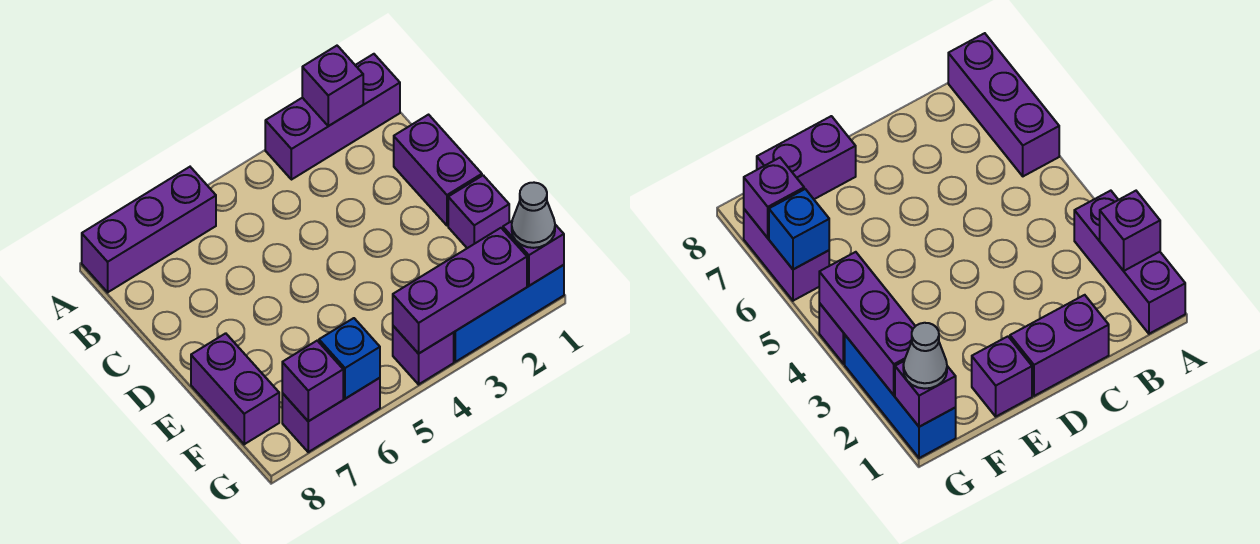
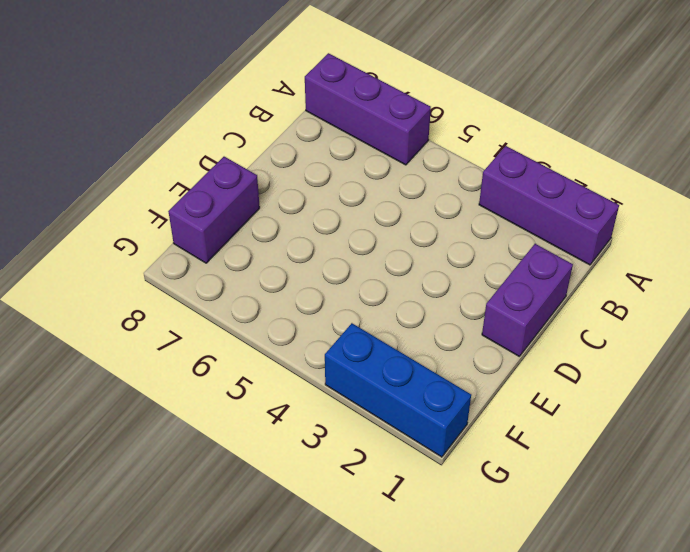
none -> purple brick E1 level 1
none -> purple brick G4 level 1
none -> purple brick G6:G7 level 1

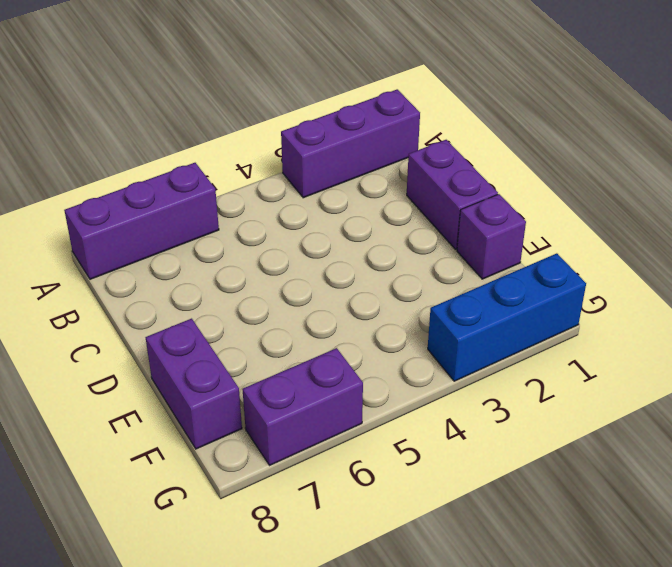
none -> purple brick G4 level 1
none -> purple brick A2 level 2
none -> purple brick G1 level 2

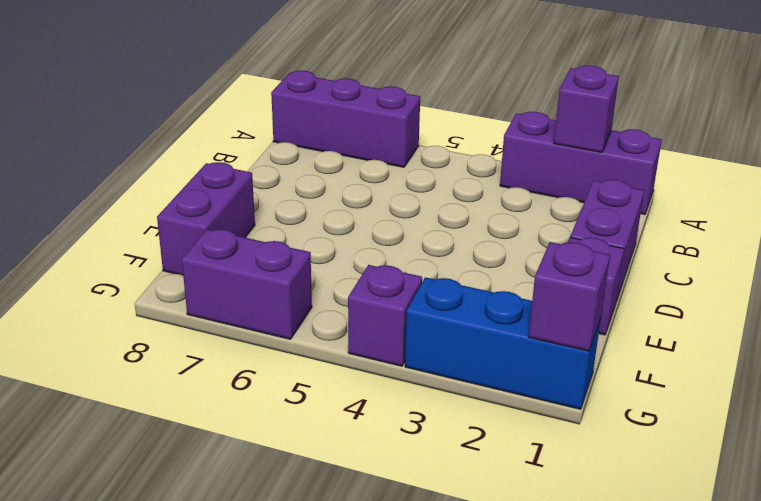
none -> purple brick G2:G4 level 2
none -> blue brick G6 level 2
none -> purple brick G7 level 2

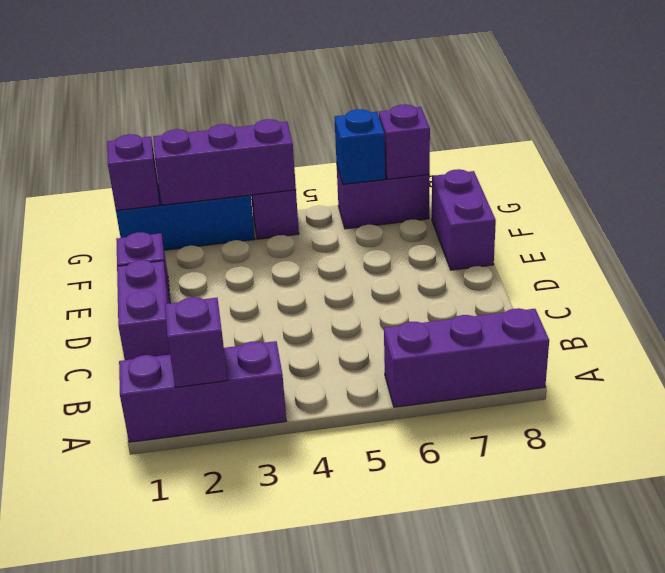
none -> grey cone G1 level 3

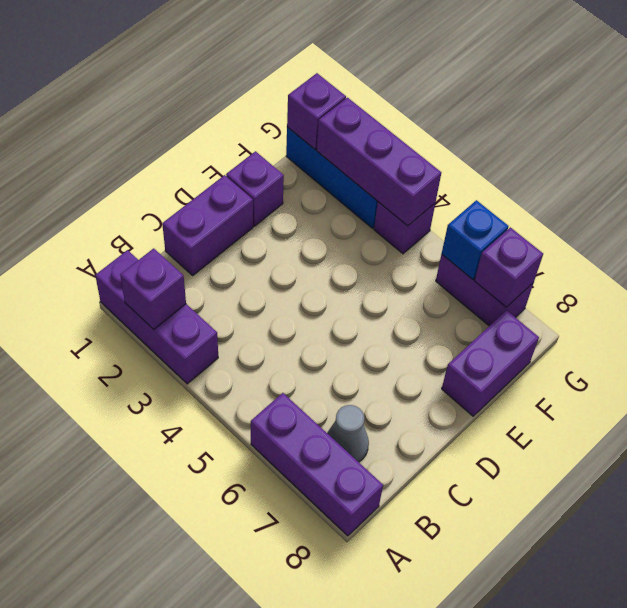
grey cone B7 level 1 -> grey cone G1 level 3

